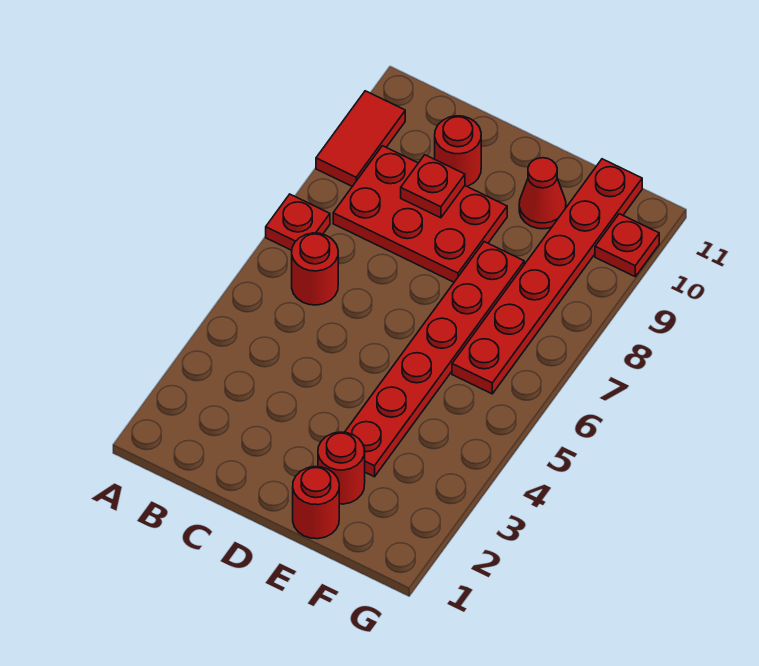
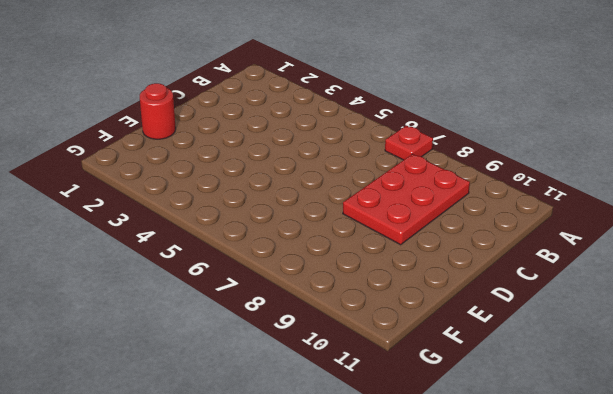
none -> red tile A9:A10 level 1
none -> red round brick B6 level 1
none -> red round brick C10 level 1

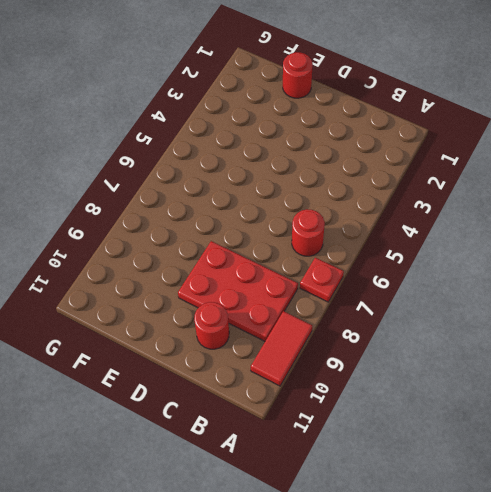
none -> red round brick E2 level 1
none -> red plate E3:E8 level 1
none -> red cone E10 level 1

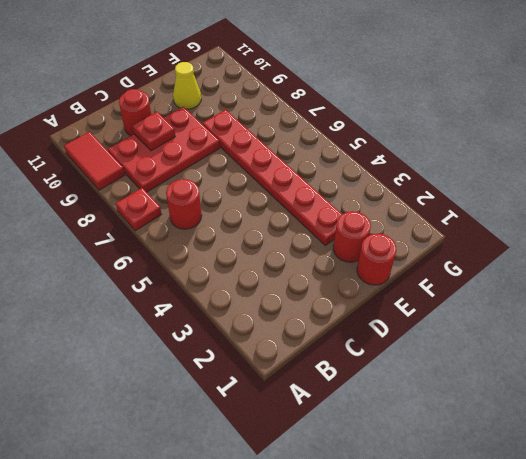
yellow cone E10 level 1 -> red cone E10 level 1
none -> red plate F6:F11 level 1
none -> red plate G10 level 1

